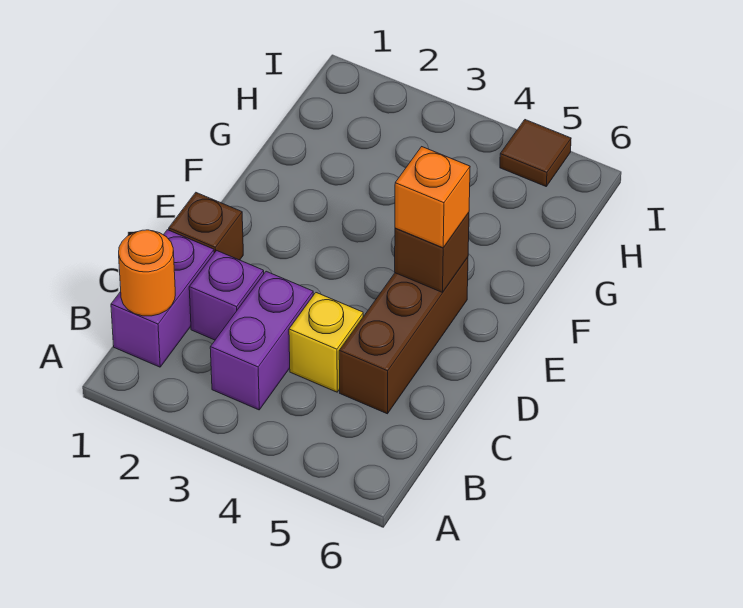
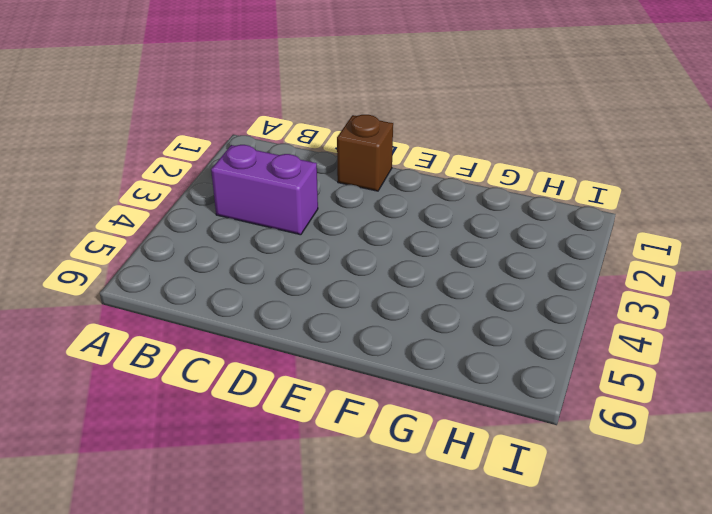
none -> purple brick B1:C1 level 1
none -> purple brick C2 level 1

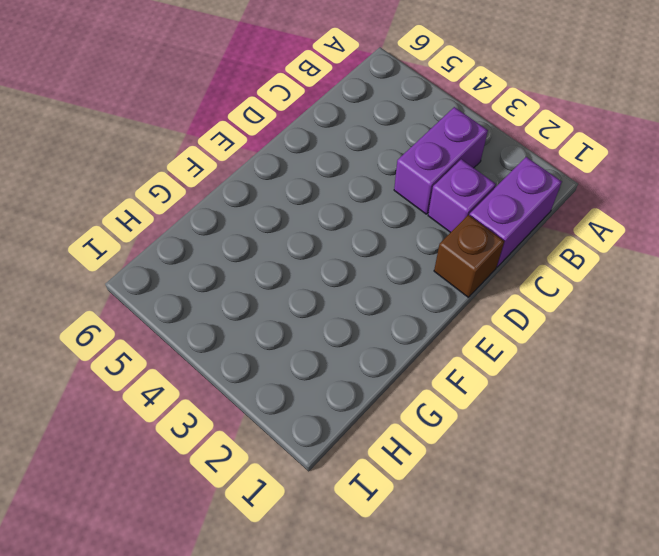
none -> yellow brick C4 level 1
none -> brown brick C5:E5 level 1

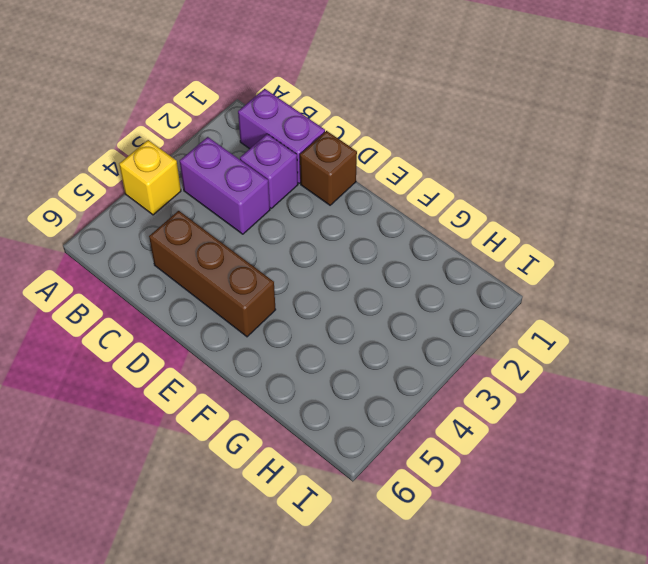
yellow brick A4 level 1 -> yellow brick C4 level 1
none -> brown tile I5 level 1
none -> orange round brick B1 level 2

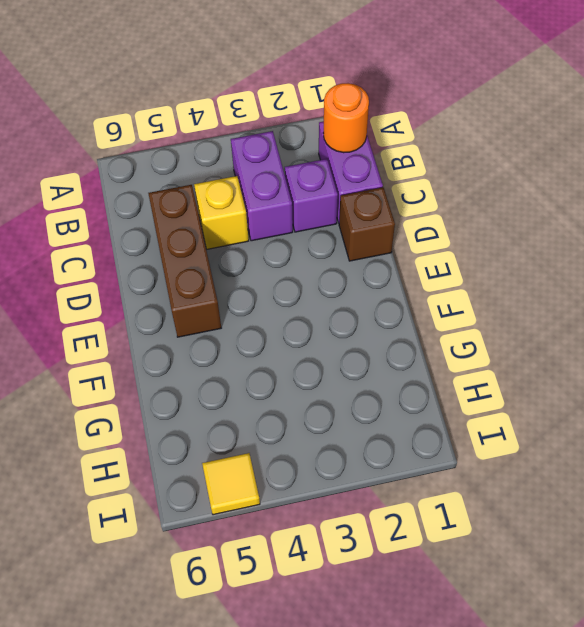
yellow tile I5 level 1 -> brown tile I5 level 1
none -> brown brick E5 level 2
none -> orange brick E5 level 3

